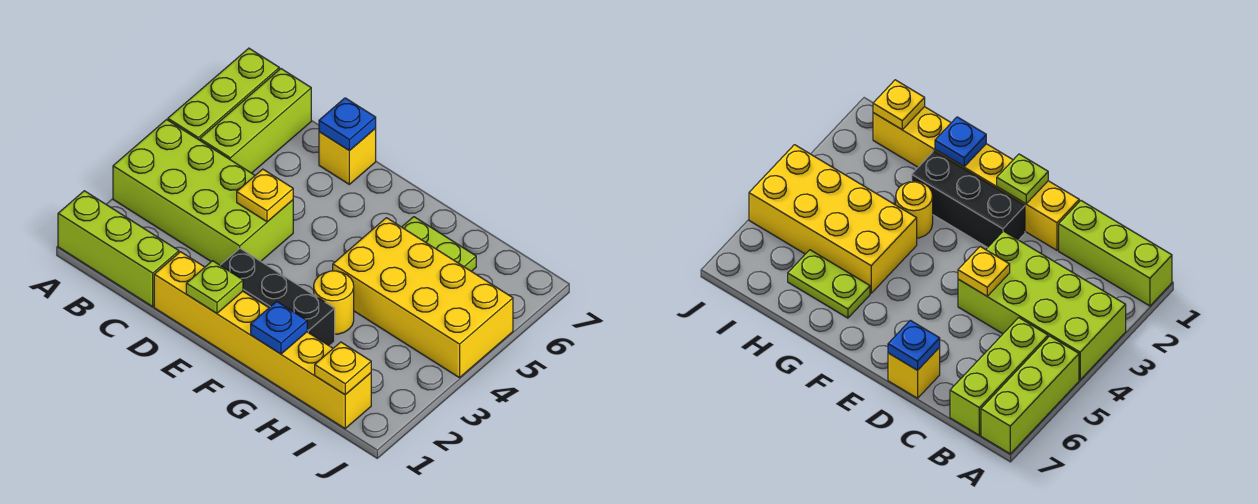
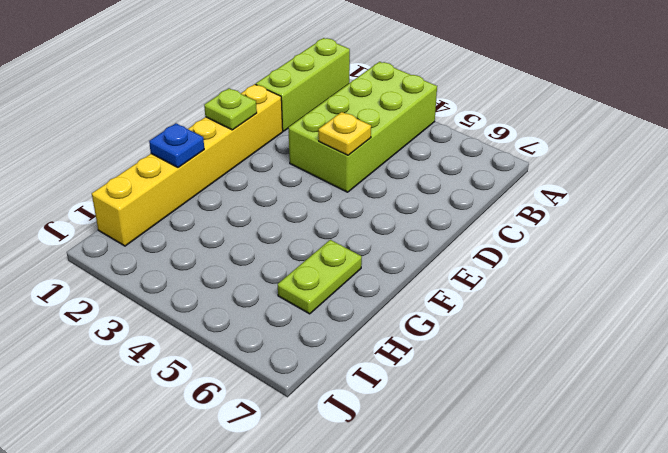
none -> lime brick A5:A7 level 1
none -> lime brick B5:B7 level 1
none -> yellow brick D7 level 1

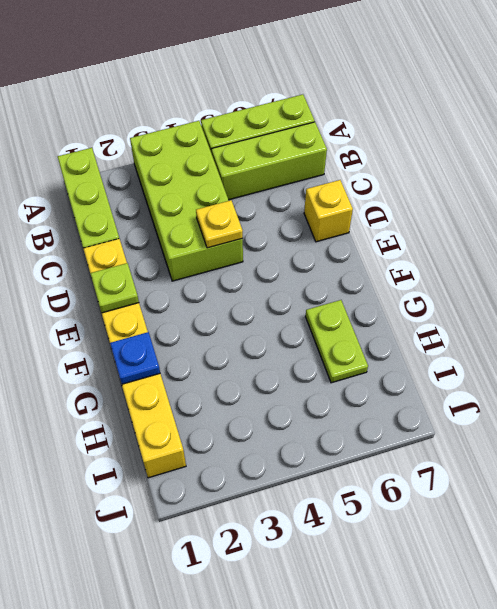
none -> black brick E2:G2 level 1
none -> yellow round brick G3 level 1
none -> yellow brick G4:J5 level 1

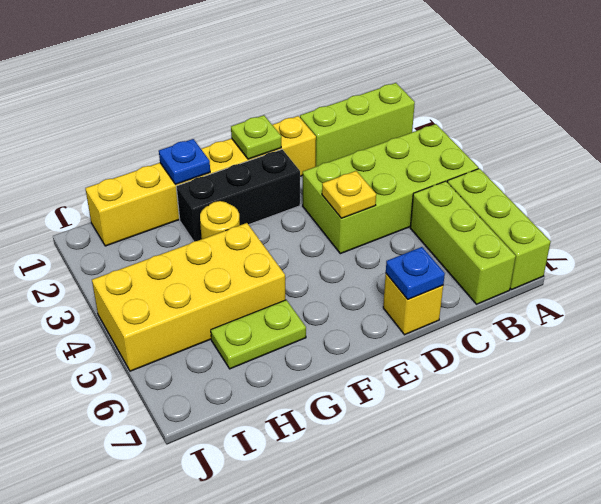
none -> yellow plate I1 level 2

